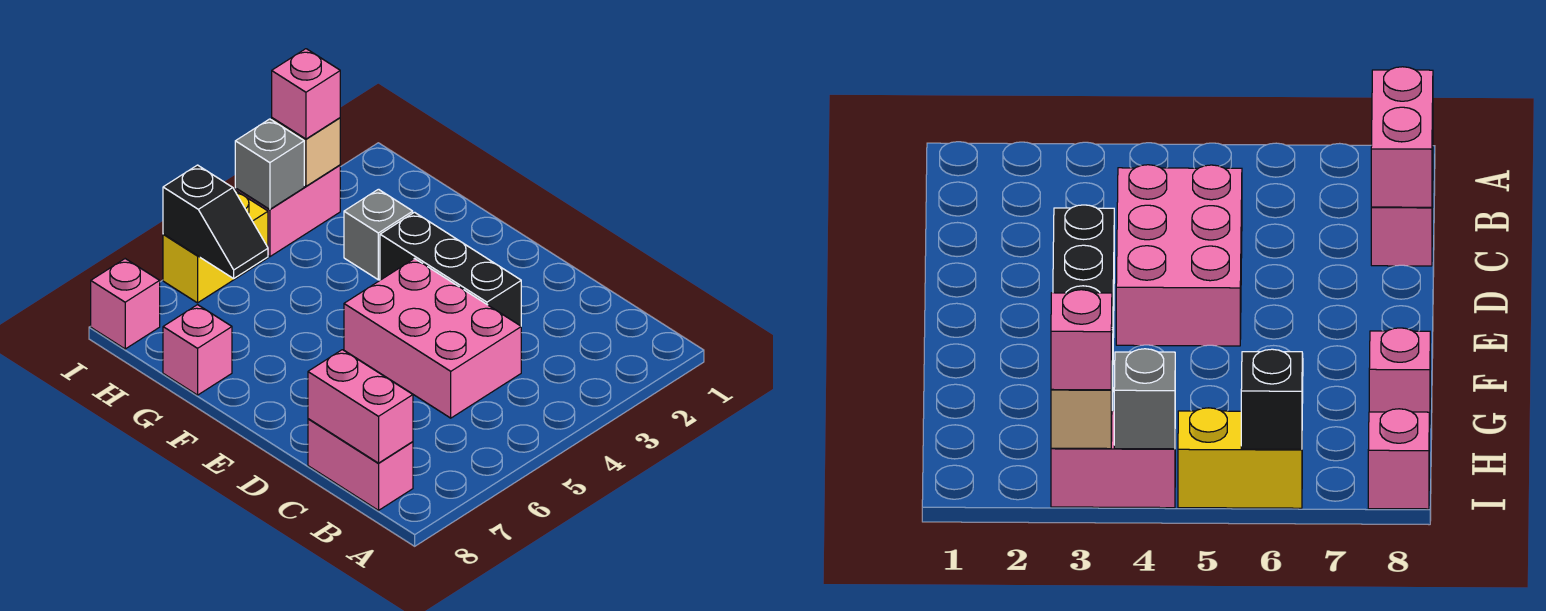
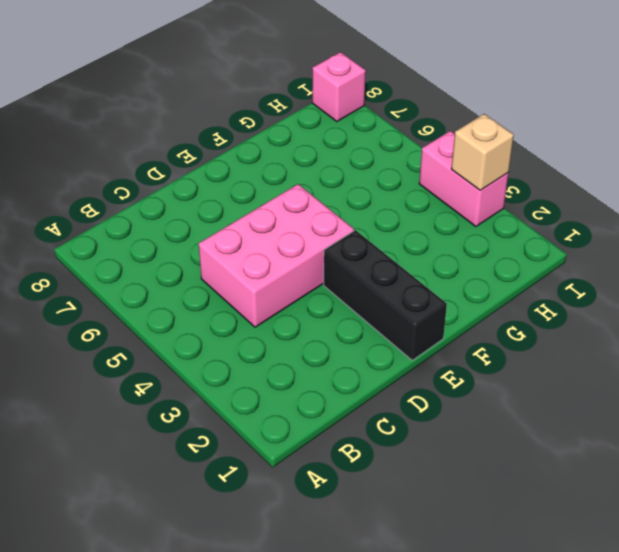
black brick E1:E3 level 1 -> black brick D3:F3 level 1
none -> pink brick B8:C8 level 1
none -> grey brick G3 level 1
none -> pink brick G8 level 1

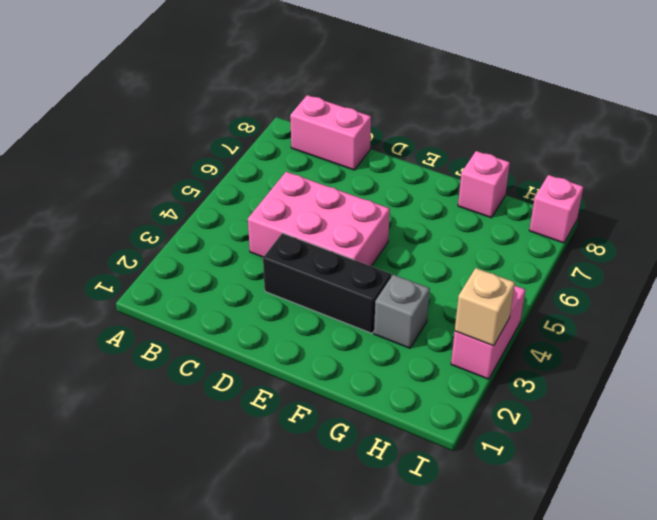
none -> yellow brick I5:I6 level 1
none -> pink brick B8:C8 level 2
none -> black slope H6:I6 level 2 top I

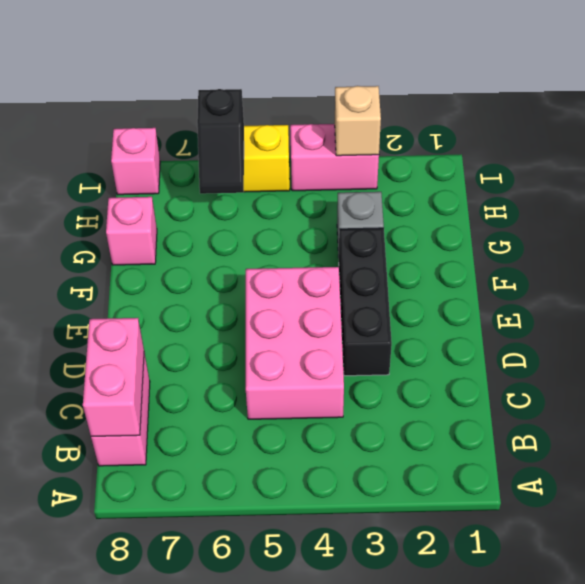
none -> grey brick I4 level 2
none -> pink brick I3 level 3

